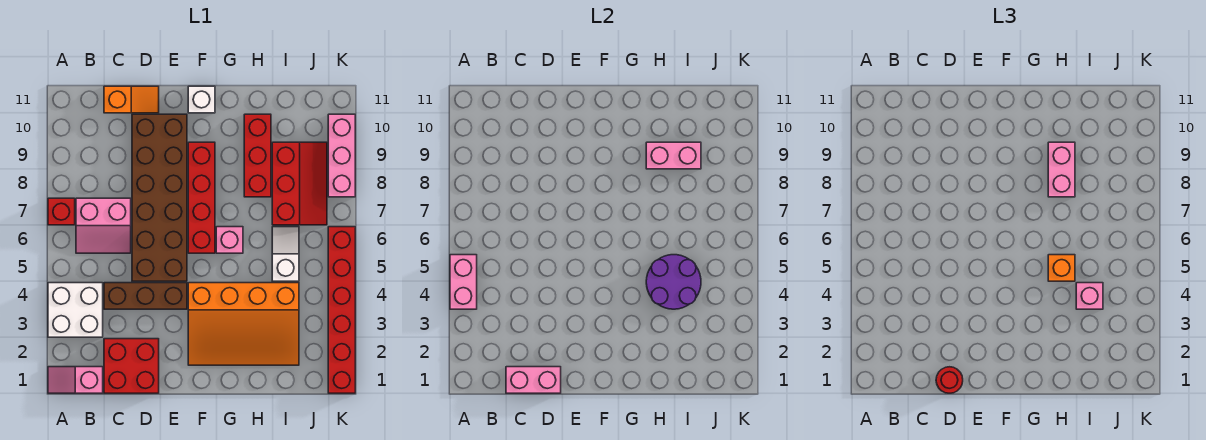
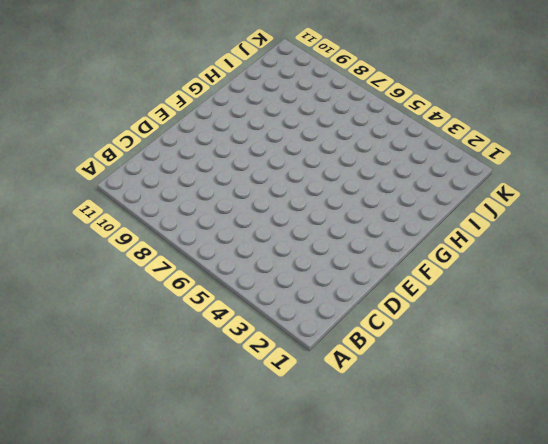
none -> pink slope A1:B1 level 1 top B
none -> white brick A3:B4 level 1
none -> red brick A7 level 1

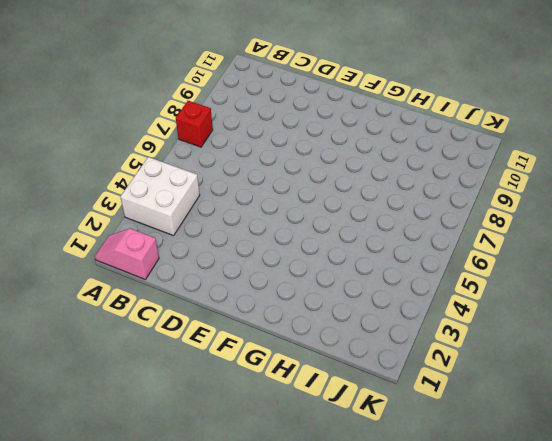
none -> pink slope B6:C7 level 1 top 7
none -> red brick C1:D2 level 1
none -> brown brick C4:E4 level 1

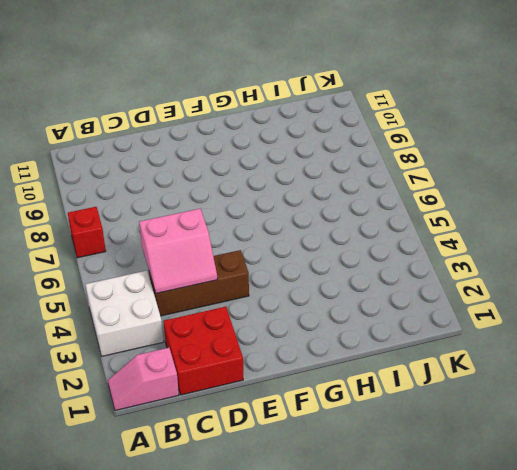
pink slope C4:D5 level 2 top 5 -> pink slope B6:C7 level 1 top 7
none -> orange slope C11:D11 level 1 top C
none -> brown brick D5:E10 level 1
none -> orange slope F2:I4 level 1 top 4

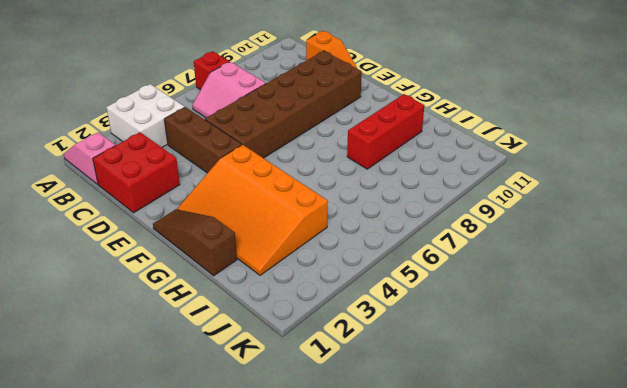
brown slope F1:H1 level 1 top H -> none
none -> red brick F6:F9 level 1
none -> white brick F11 level 1
none -> pink brick G6 level 1

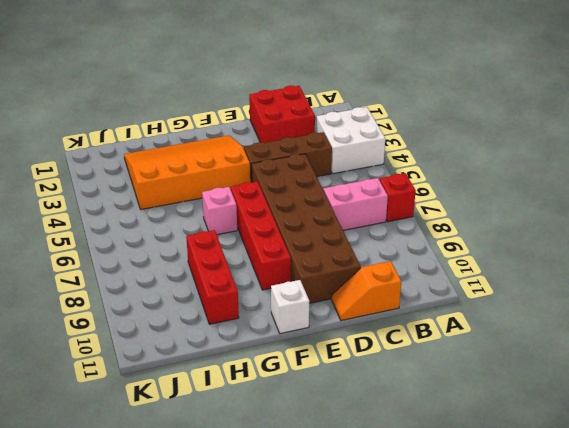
none -> pink slope A1:B1 level 1 top B
none -> white slope I5:I6 level 1 top 5
none -> red slope I7:J9 level 1 top I

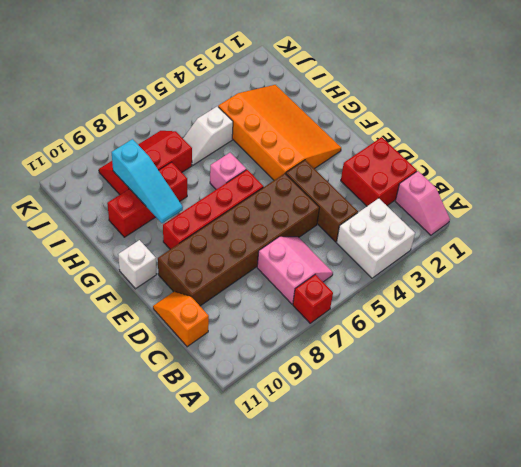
cyan slope G9:I9 level 2 top I -> pink brick H9:I9 level 2
none -> red brick K1:K6 level 1
none -> pink brick K8:K10 level 1
none -> pink brick A4:A5 level 2

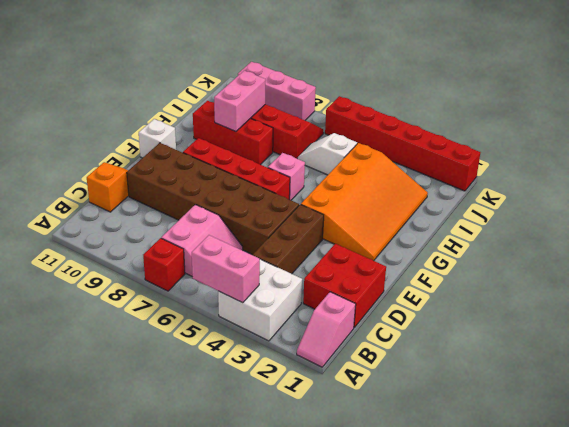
none -> pink brick C1:D1 level 2
none -> purple round brick H4:I5 level 2
none -> red round brick D1 level 3

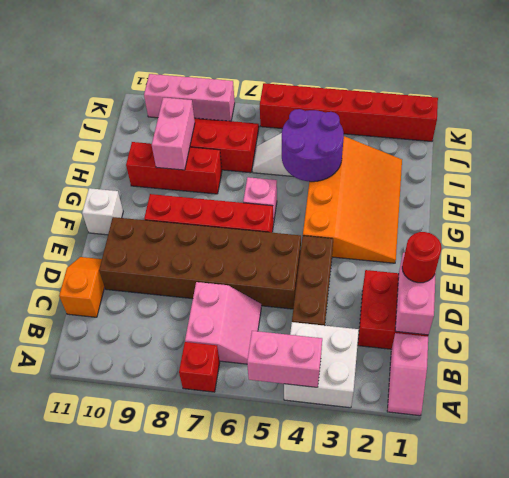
none -> orange brick H5 level 3
none -> pink brick H8:H9 level 3
none -> pink brick I4 level 3

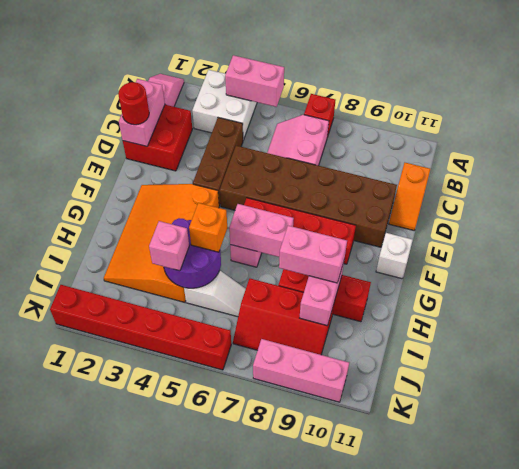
pink brick G6:G7 level 2 -> none

